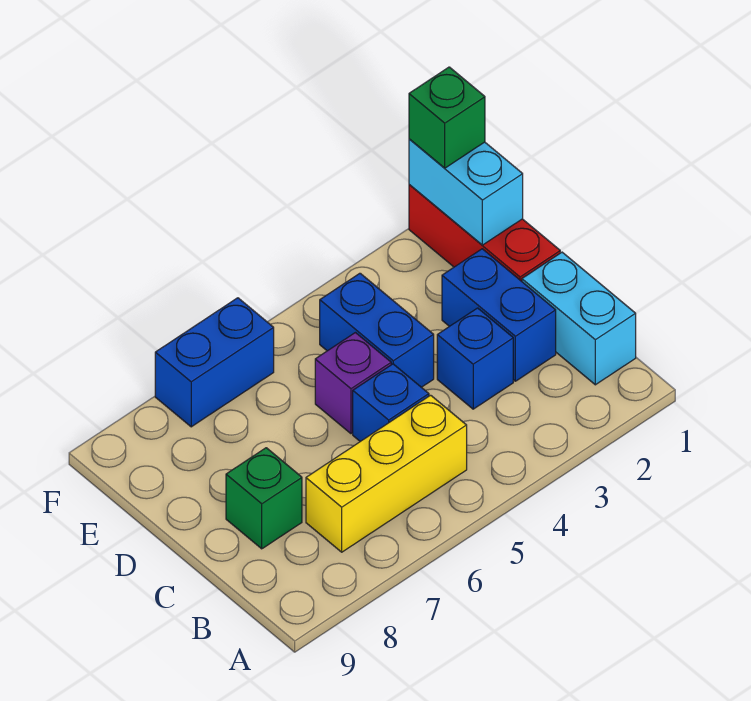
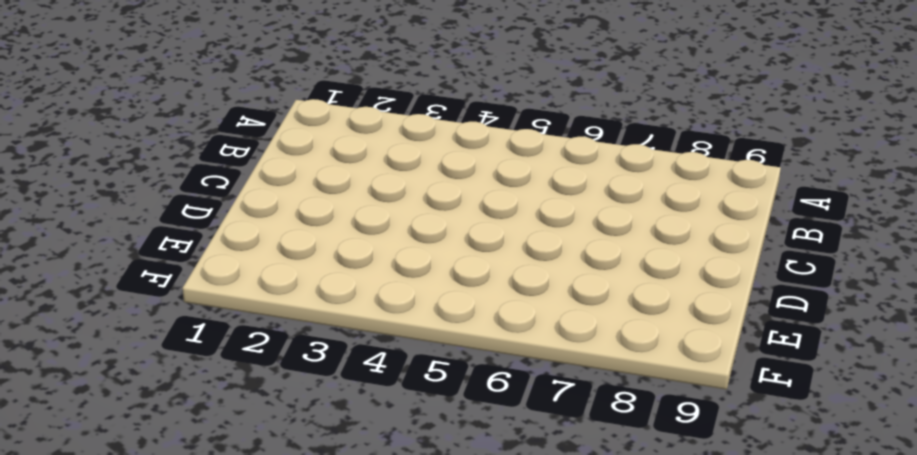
none -> cyan brick B1:C1 level 1
none -> yellow brick B5:B7 level 1
none -> blue brick C2:D2 level 1

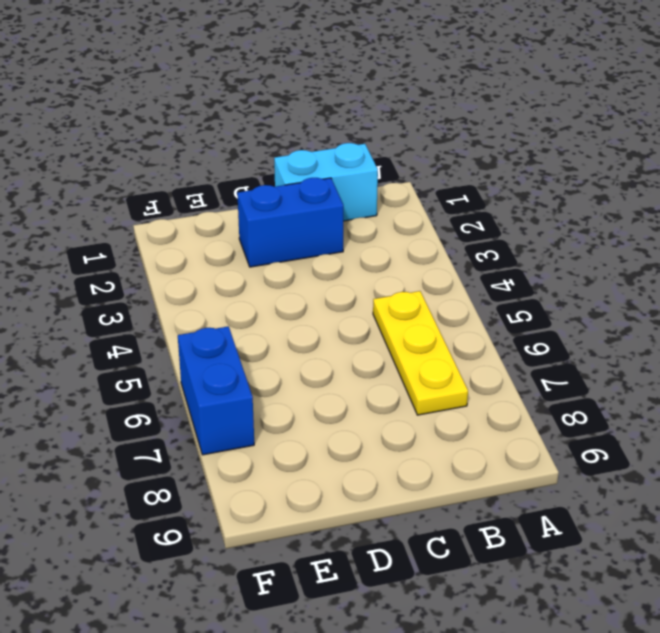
yellow plate B5:B7 level 1 -> yellow brick B5:B7 level 1
none -> blue brick C3 level 1
none -> blue brick C5 level 1
none -> green brick C8 level 1

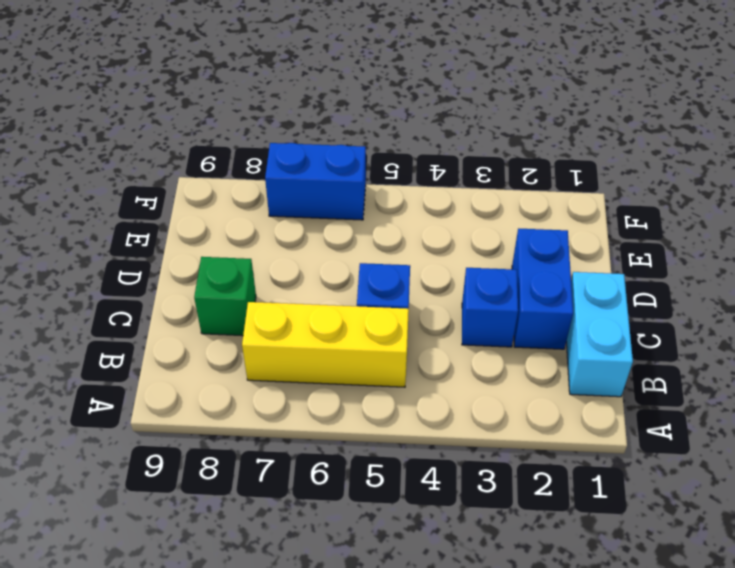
none -> red brick D1:F1 level 1
none -> blue brick D4:E4 level 1
none -> purple brick D5 level 1

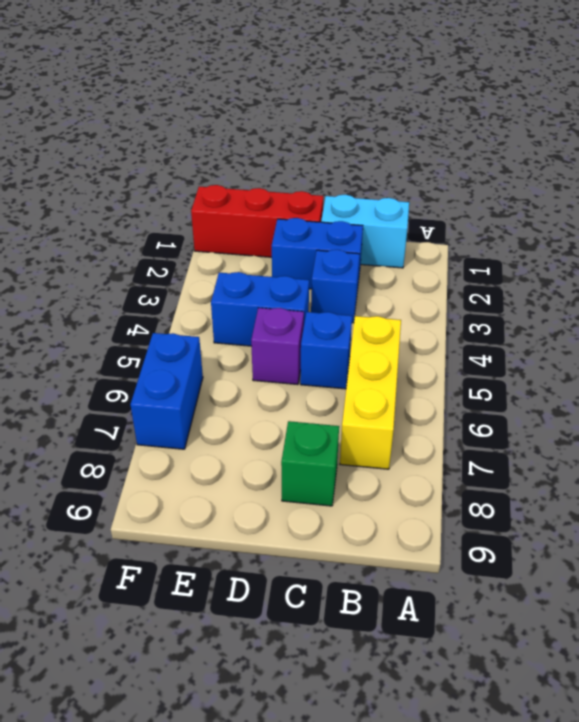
none -> cyan brick E1:F1 level 2
none -> green brick F1 level 3

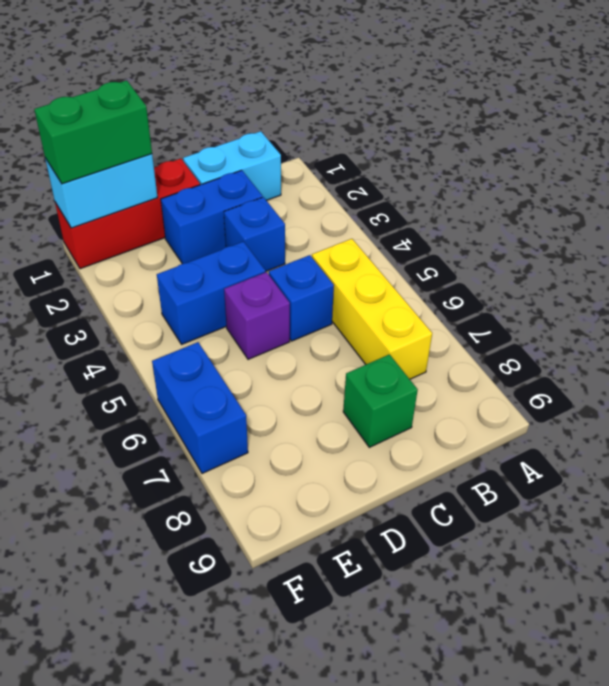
green brick E1:F1 level 3 -> green brick F1 level 3

